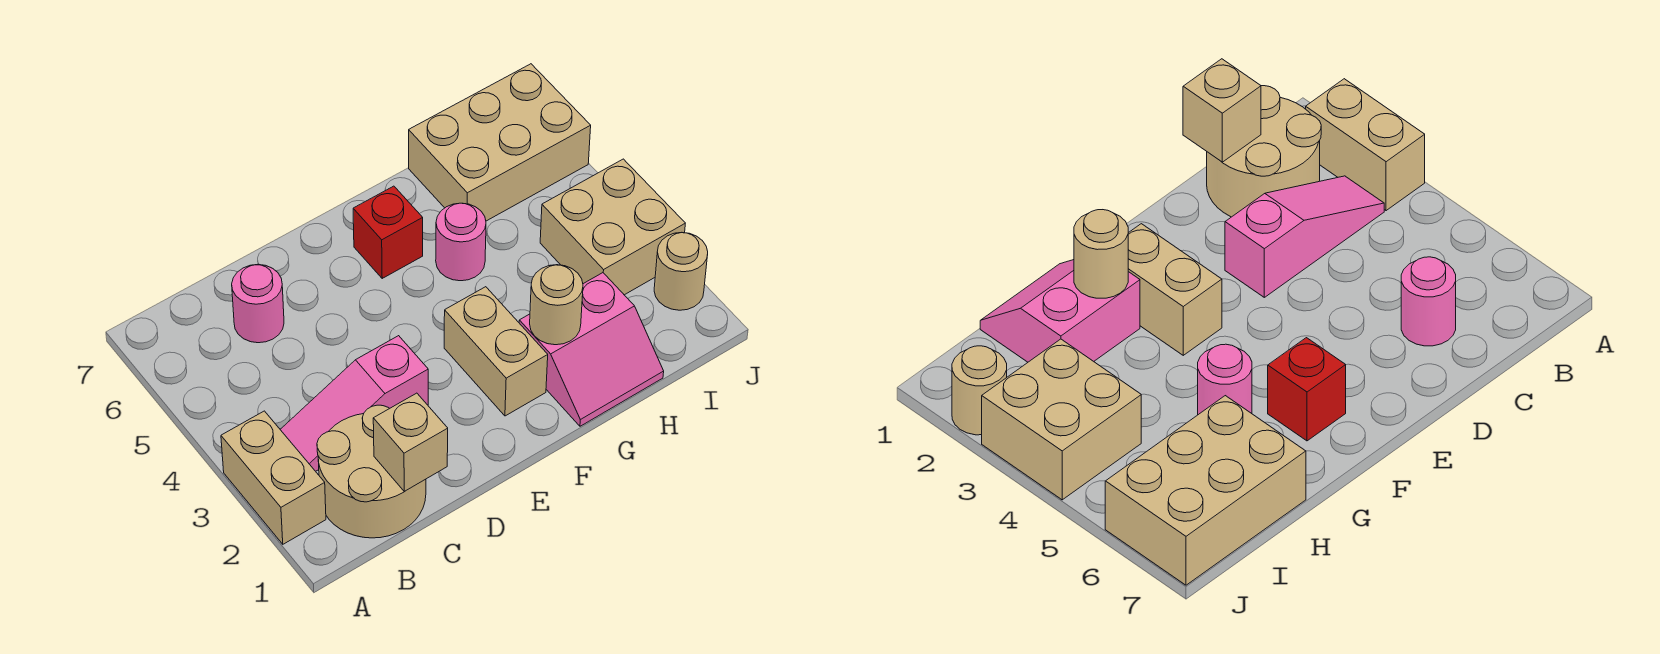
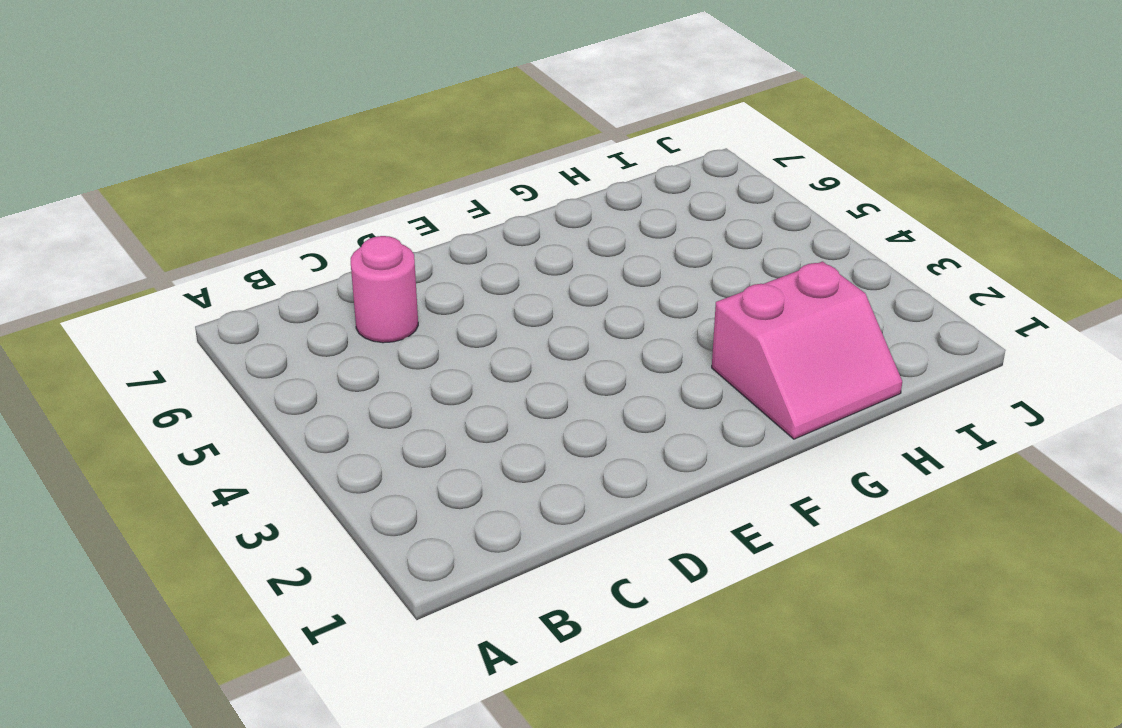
none -> tan brick A2:A3 level 1
none -> tan round brick B1:C2 level 1
none -> pink slope B3:D3 level 1 top D

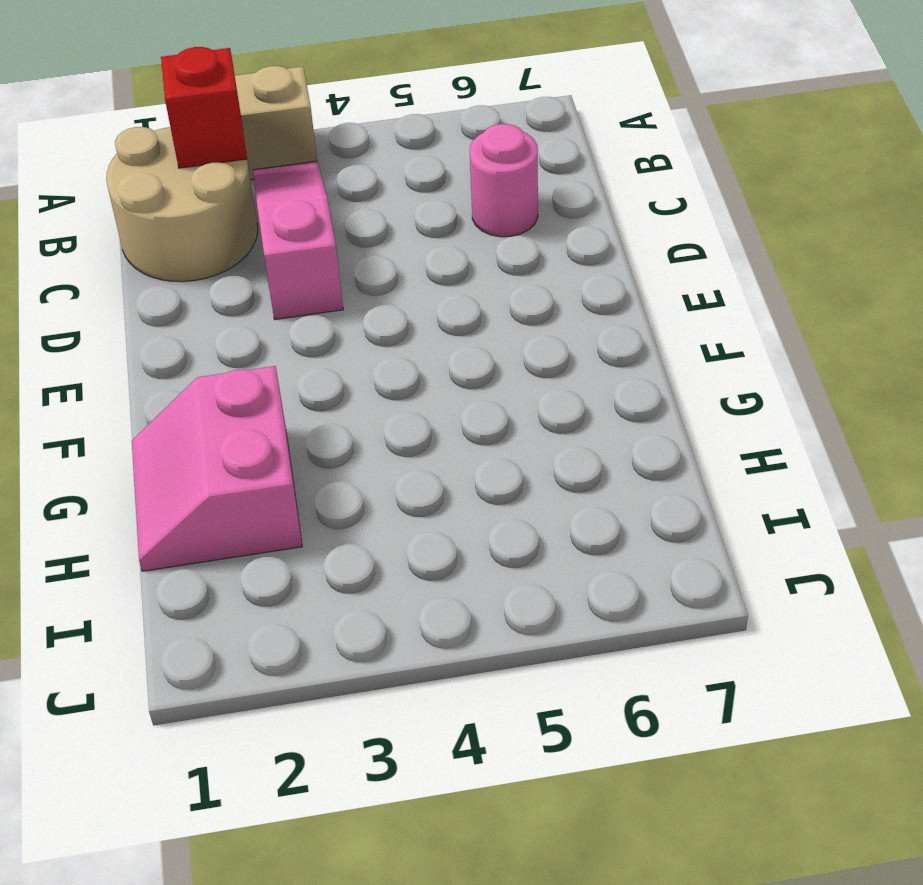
red brick B2 level 2 -> red brick F6 level 1
none -> tan brick F2:F3 level 1
none -> pink round brick G5 level 1
none -> tan brick H6:J7 level 1

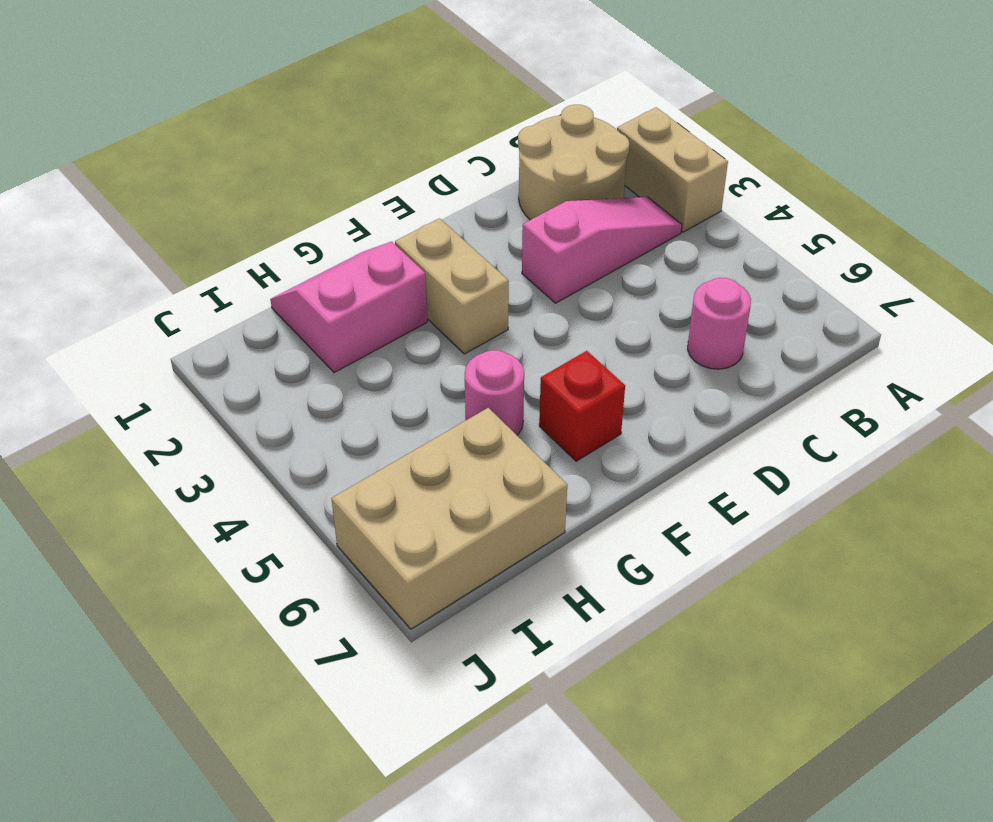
none -> tan brick I3:J4 level 1
none -> tan round brick J2 level 1
none -> tan brick C1 level 2

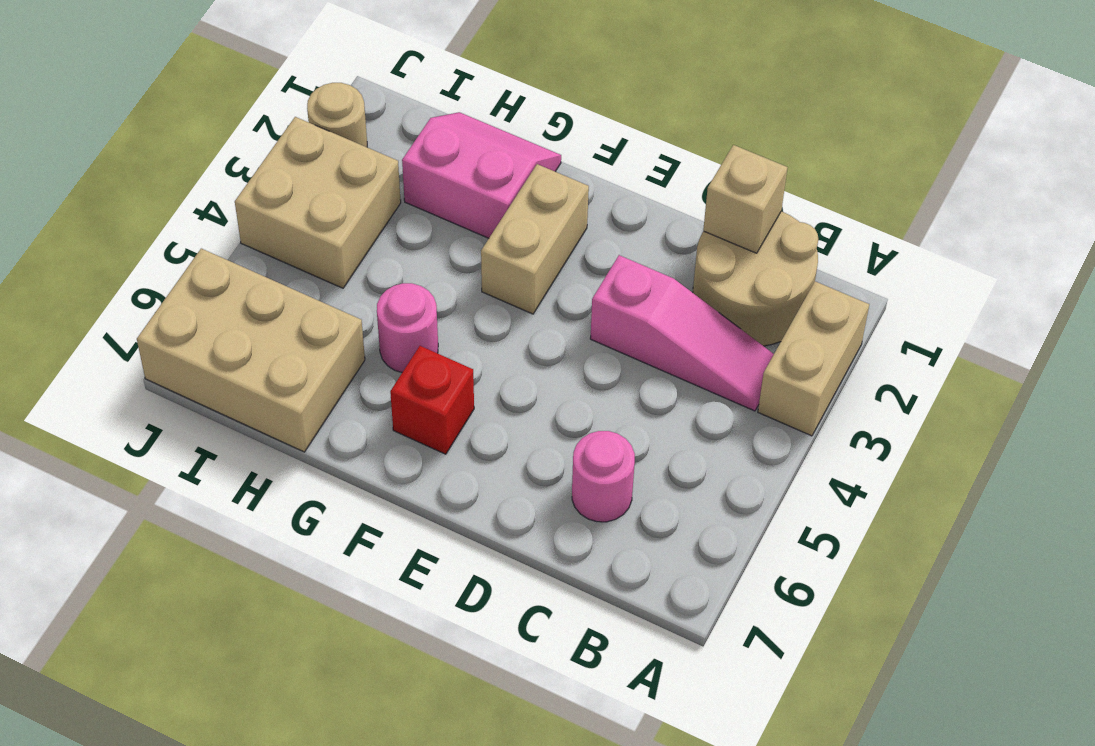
none -> tan round brick G2 level 2

